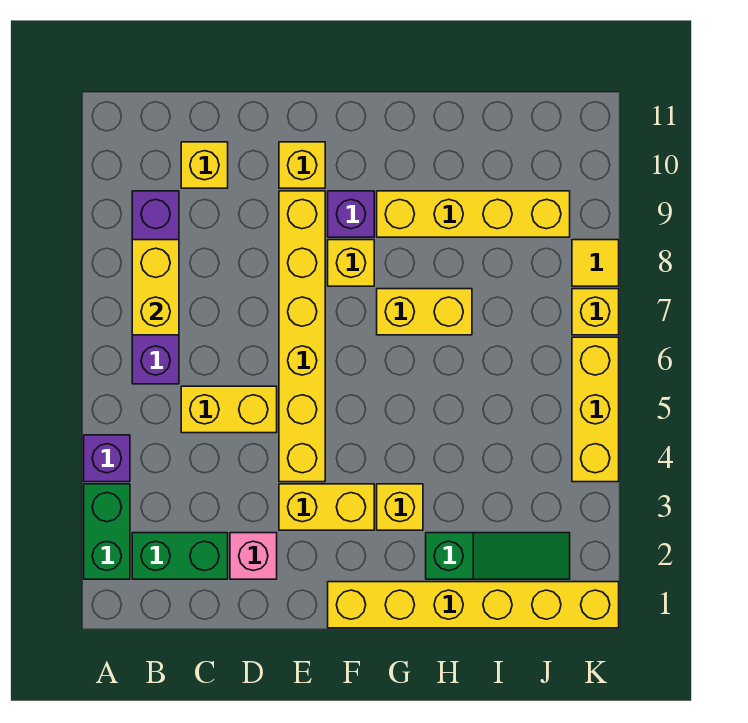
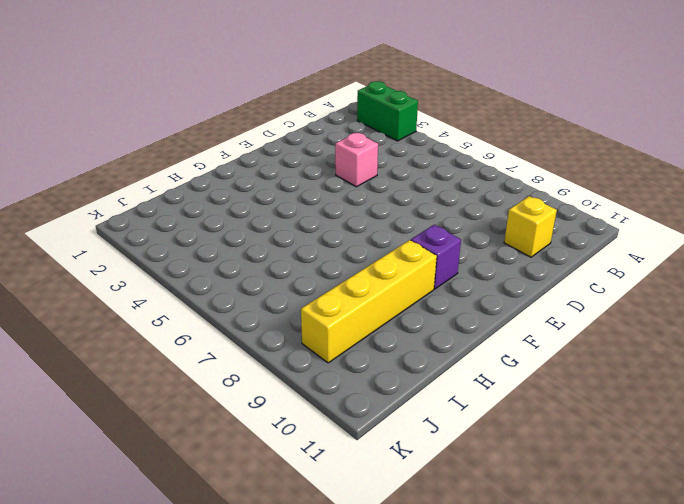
pink brick D4 level 1 -> pink brick D2 level 1
none -> purple brick A4 level 1
none -> green brick B2:C2 level 1
none -> purple brick B6:B9 level 1

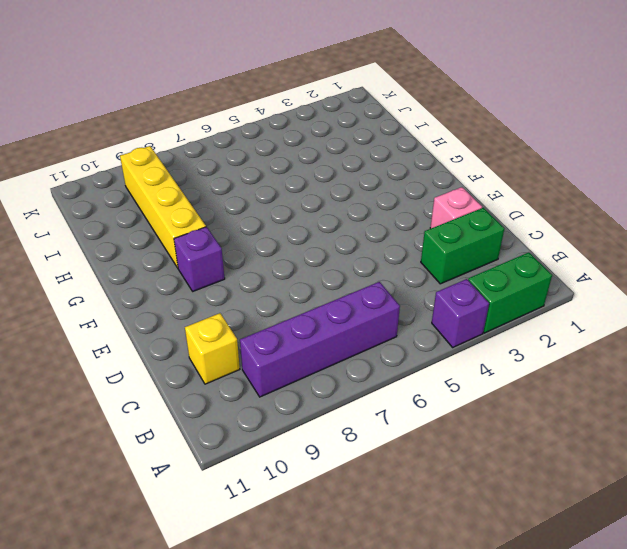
green brick C2:C3 level 1 -> green brick B2:C2 level 1
none -> yellow brick C5:D5 level 1
none -> yellow brick E3:F3 level 1
none -> yellow brick E4:E9 level 1

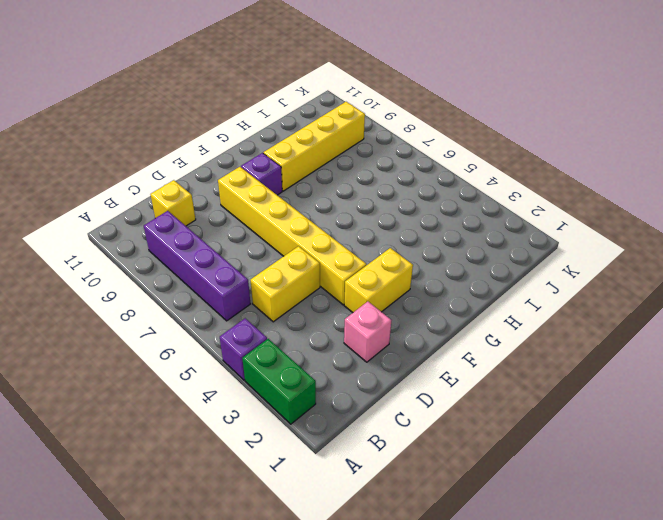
none -> green brick B2:C2 level 1
none -> yellow brick E10 level 1
none -> yellow brick F1:K1 level 1

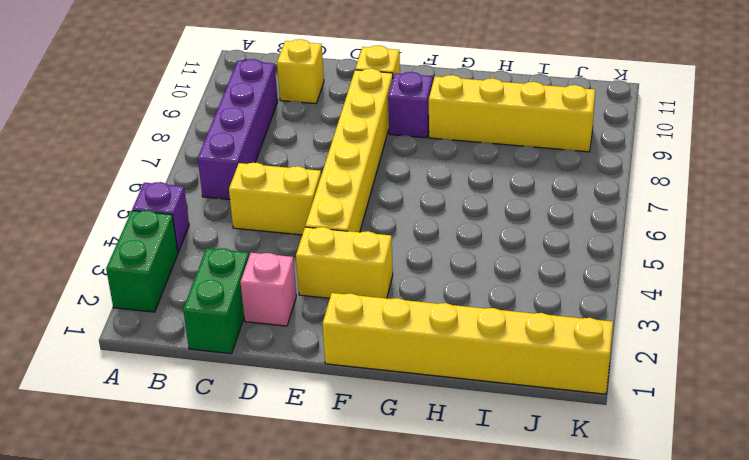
green brick C1:C2 level 1 -> green brick B2:C2 level 1
none -> yellow brick F8 level 1
none -> yellow brick G3 level 1
none -> yellow brick G7:H7 level 1

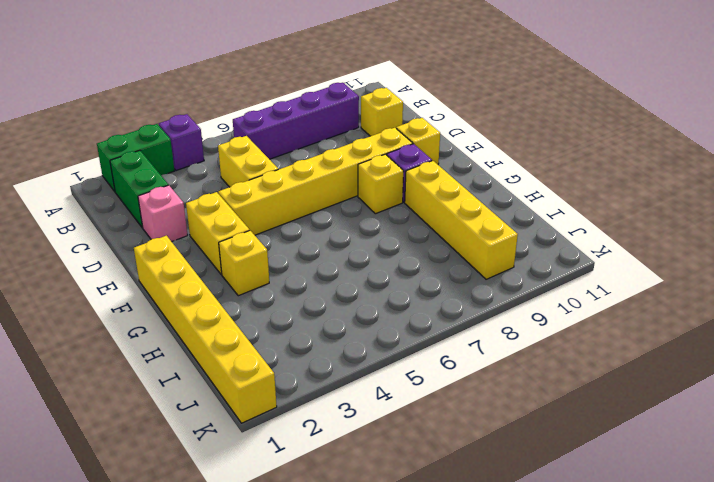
none -> yellow brick G7:H7 level 1
none -> green slope H2:J2 level 1 top H
none -> yellow brick K4:K6 level 1

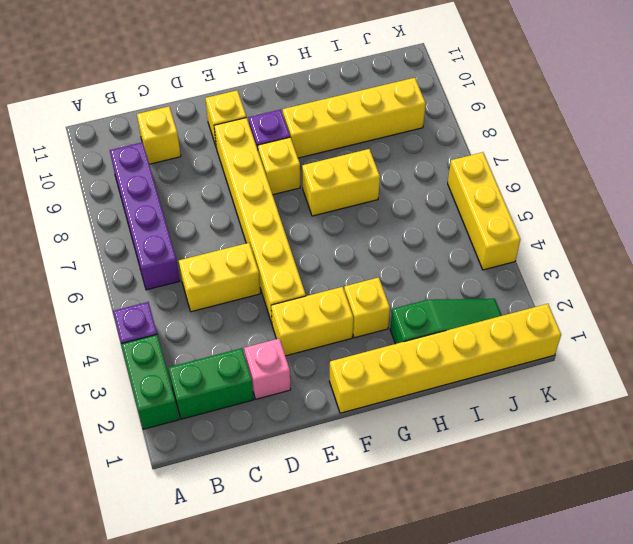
none -> yellow brick K7 level 1
none -> yellow tile K8 level 1
none -> yellow brick B7:B8 level 2

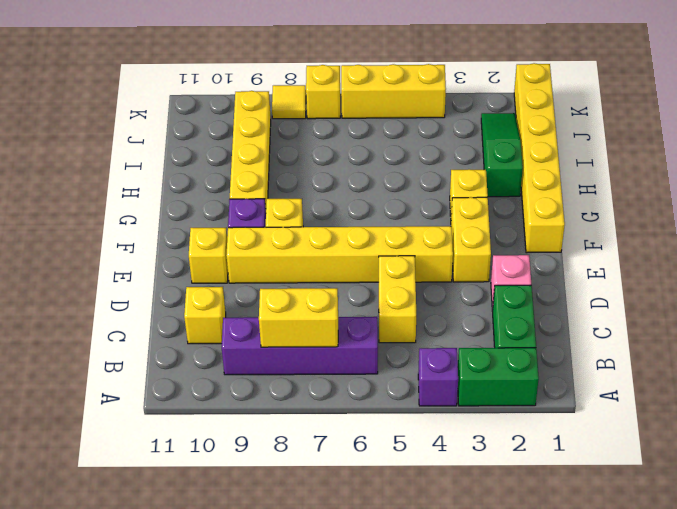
none -> yellow brick G7:H7 level 1

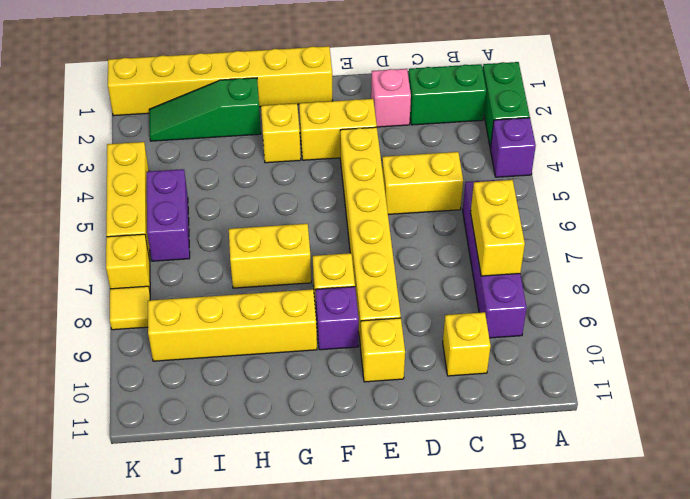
purple brick J5:J6 level 1 -> none

